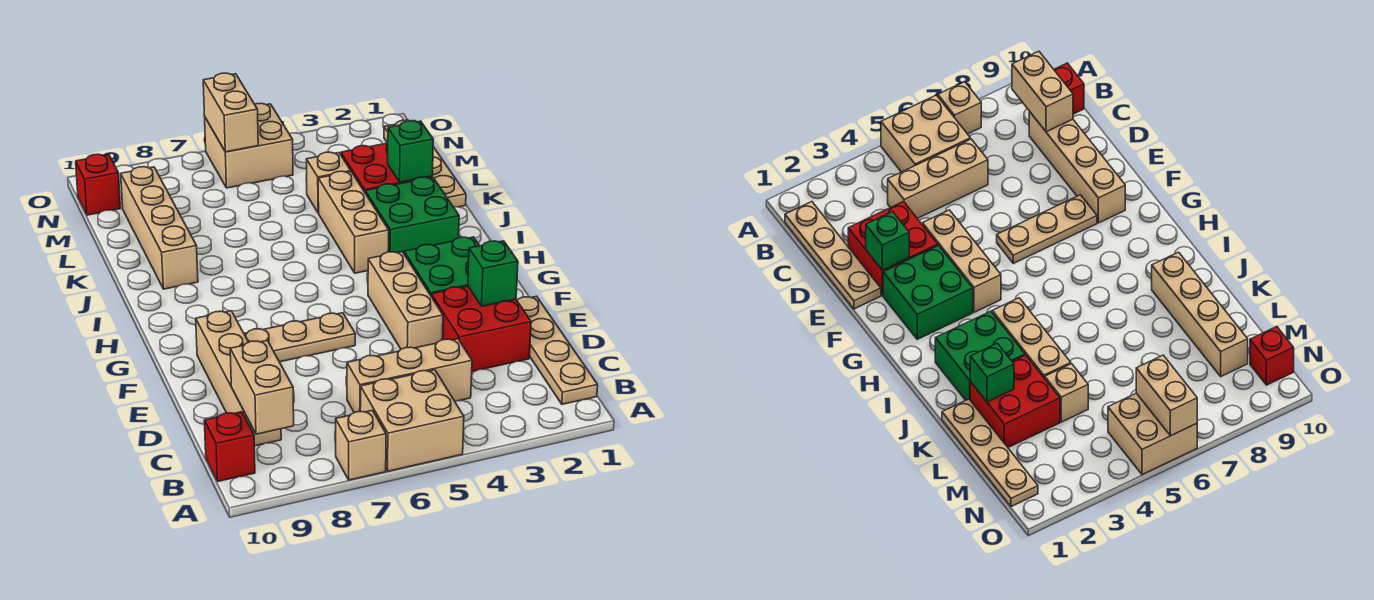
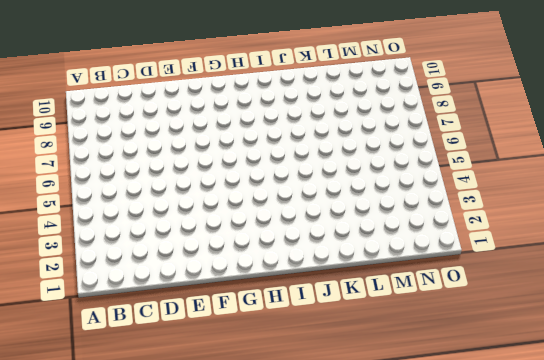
none -> tan brick A5:B6 level 1
none -> tan brick A7 level 1
none -> tan plate B1:E1 level 1

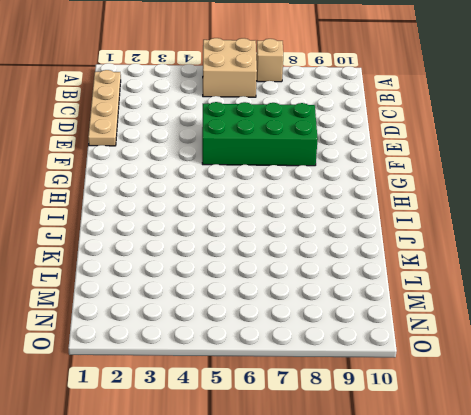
green brick E5:F8 level 1 -> tan plate F6:F8 level 1
none -> red brick B10 level 1
none -> tan brick C4:C6 level 1
none -> tan brick C9:F9 level 1

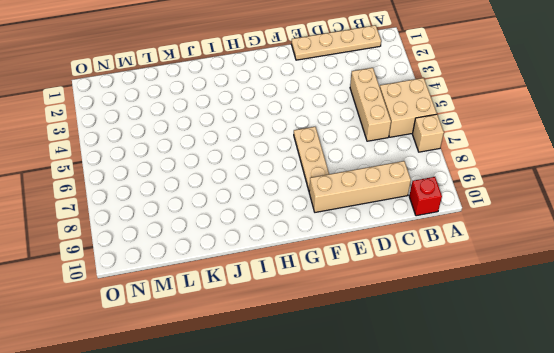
none -> red brick D2:E3 level 1
none -> tan brick E4:G4 level 1
none -> green brick F2:G3 level 1

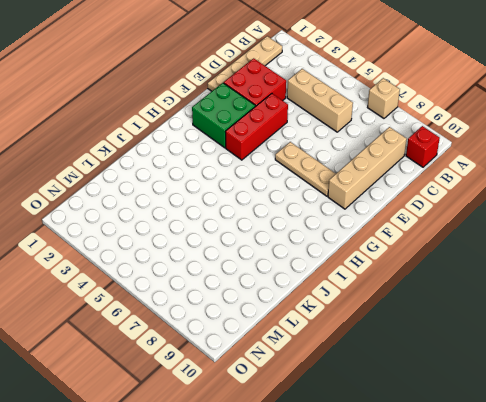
red brick E4:G4 level 1 -> tan brick E4:G4 level 1
none -> tan brick A5:B6 level 1
none -> green brick I2:J3 level 1
none -> tan brick I4:K4 level 1

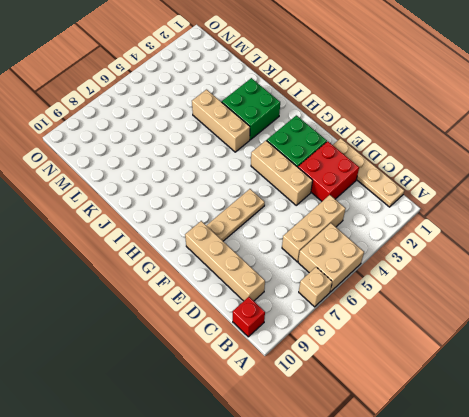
none -> tan brick J9:M9 level 1
none -> tan plate K1:N1 level 1
none -> red brick K2:L3 level 1

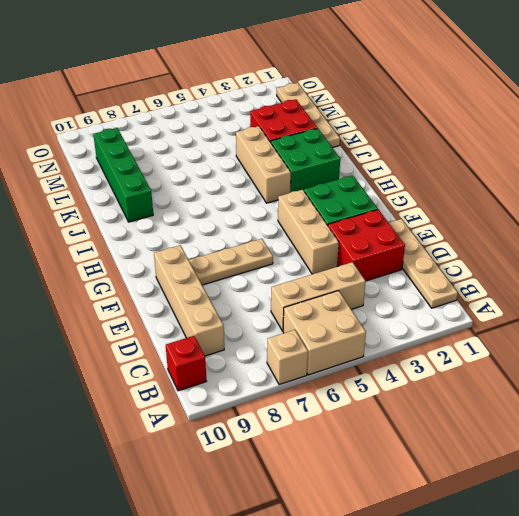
green brick J9:M9 level 1 -> tan brick J9:M9 level 1
none -> tan brick L4 level 1
none -> tan brick N5:O6 level 1
none -> red brick N10 level 1

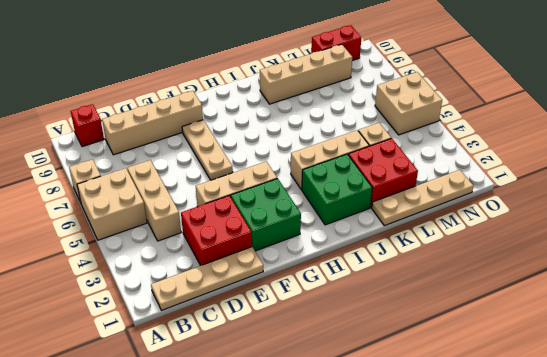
red brick M10:N10 level 1 -> red brick N10 level 1
none -> tan brick B9:C9 level 2
none -> green brick E2 level 2
none -> green brick K2 level 2

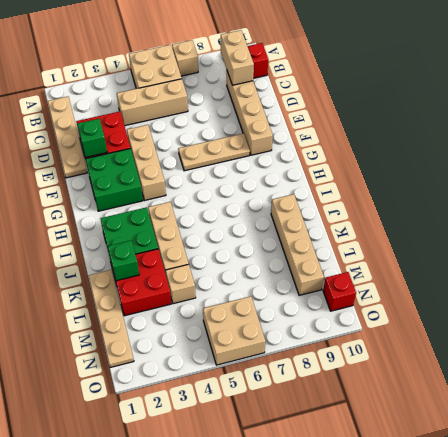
none -> tan brick N6:O6 level 2

